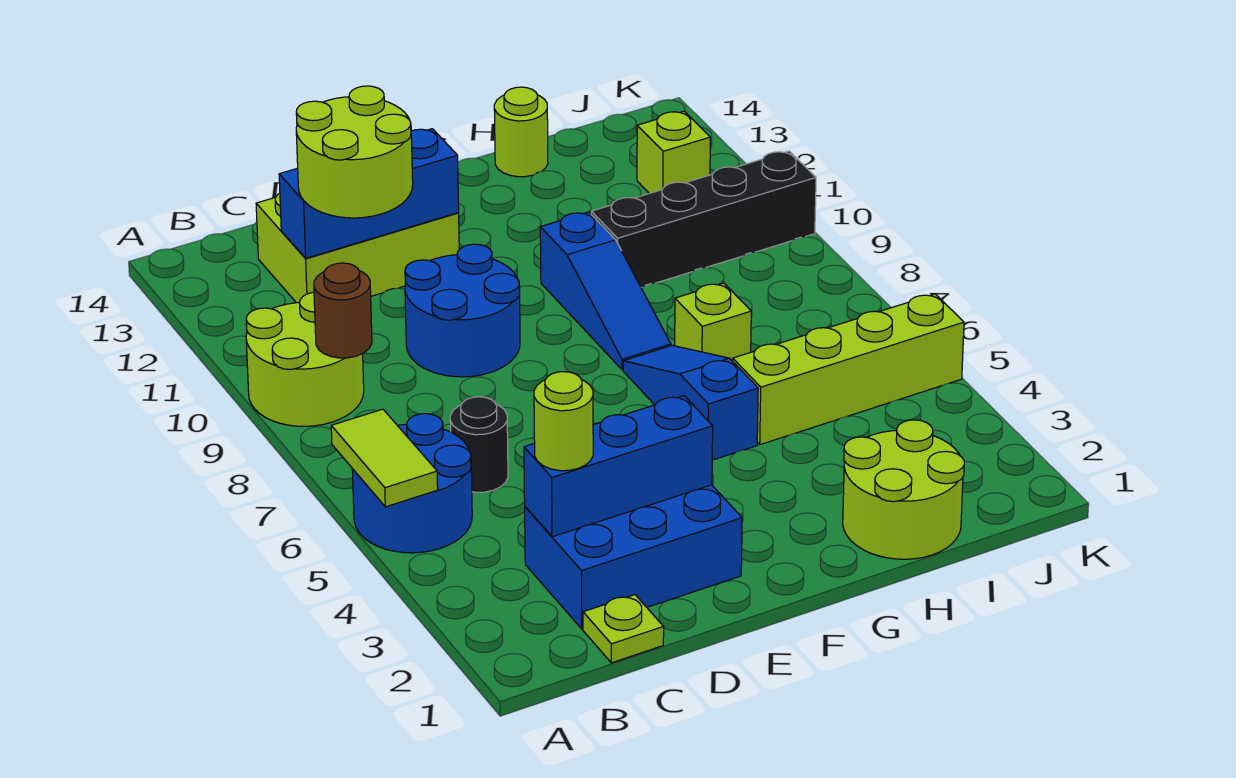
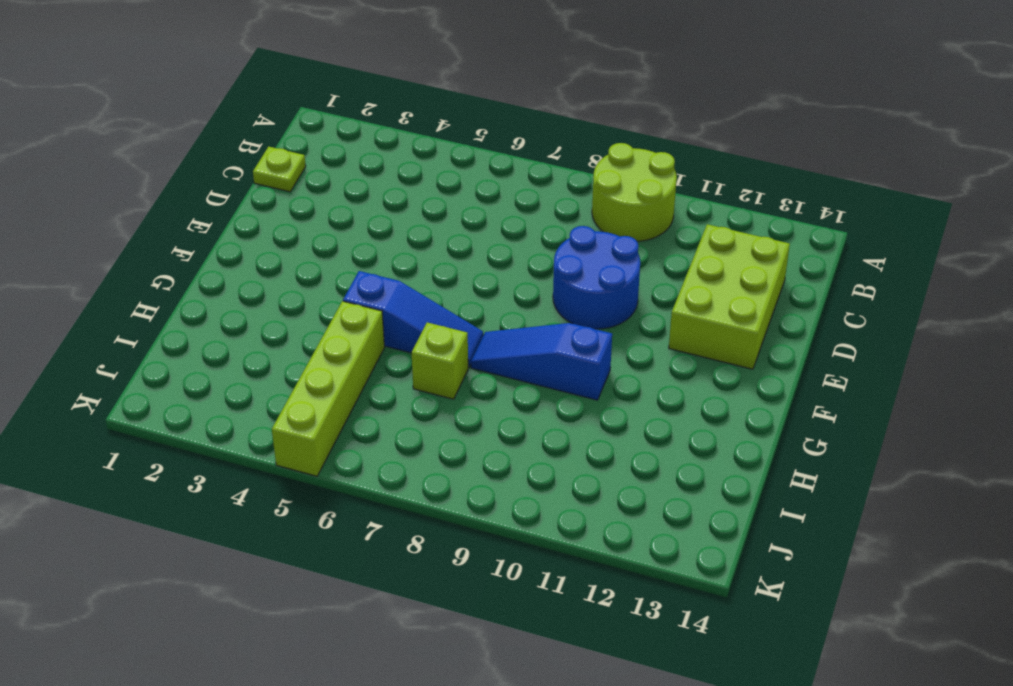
none -> blue round brick A5:B6 level 1
none -> blue brick C2:E3 level 1
none -> black round brick C6 level 1

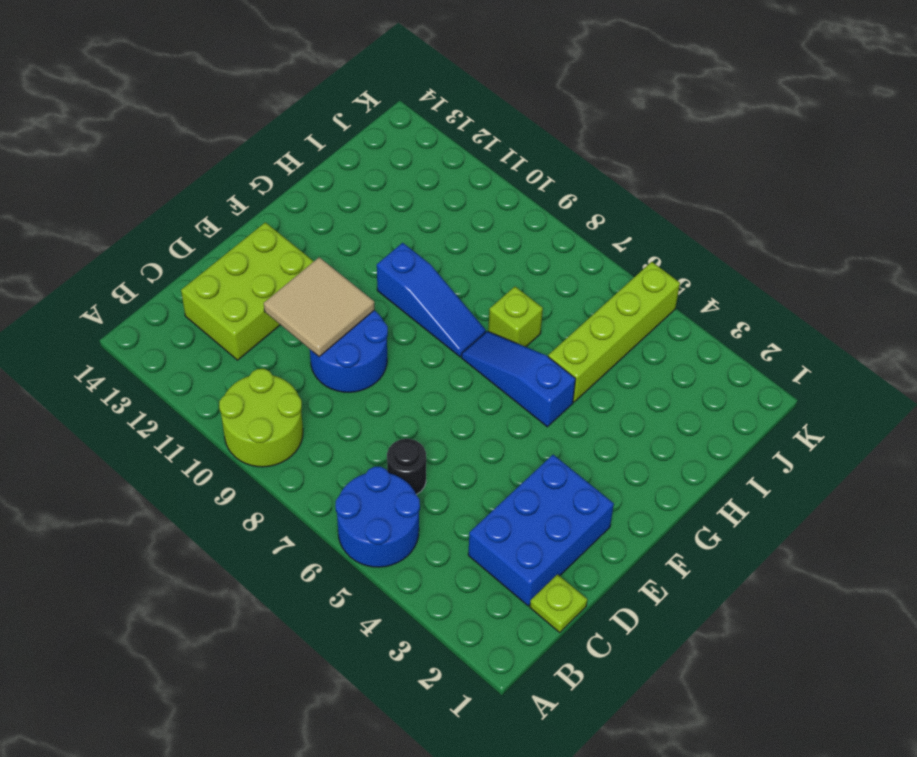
tan tile D10:E11 level 2 -> none
none -> lime round brick H1:I2 level 1
none -> black brick H10:K10 level 1
none -> lime round brick H14 level 1

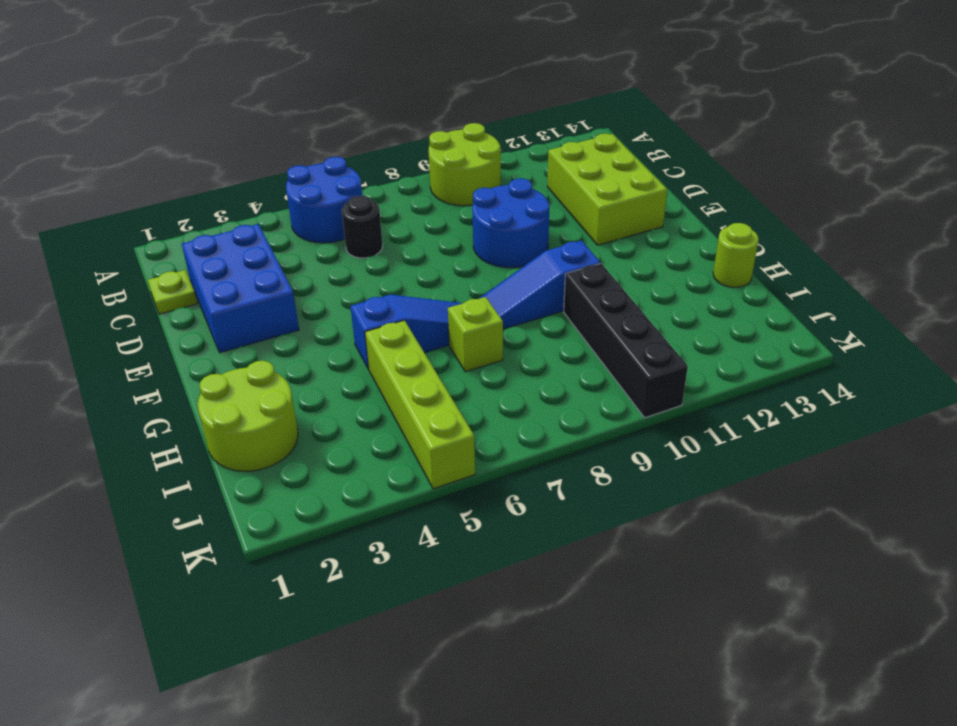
none -> lime brick J12 level 1
none -> lime tile A5:A6 level 2
none -> brown round brick B9 level 2

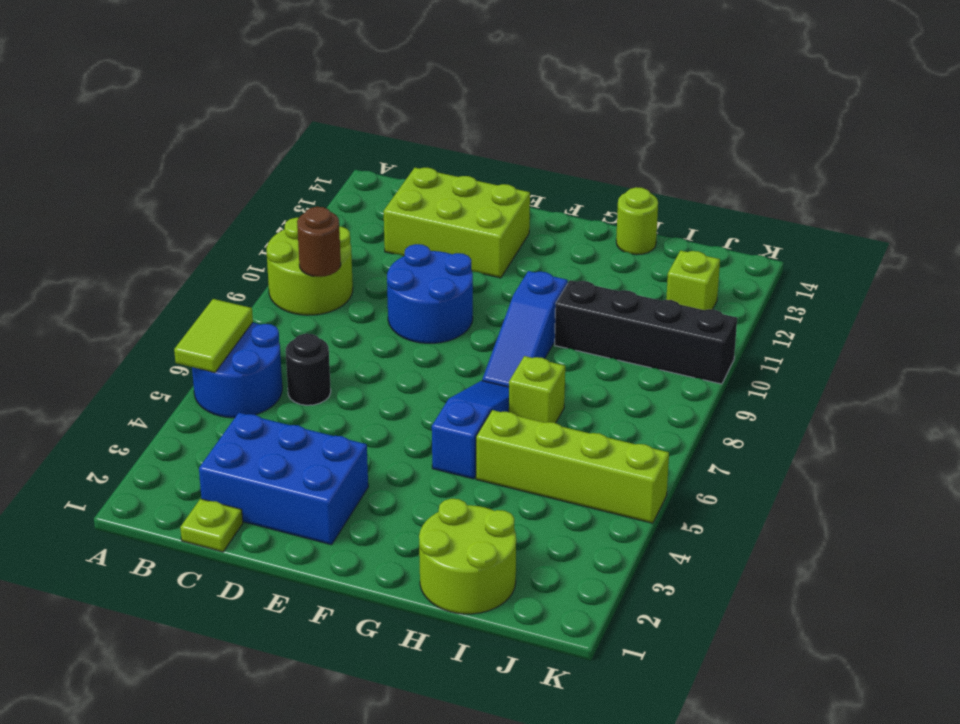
none -> blue brick C3:E3 level 2
none -> blue brick C12:E12 level 2
none -> lime round brick C3 level 3

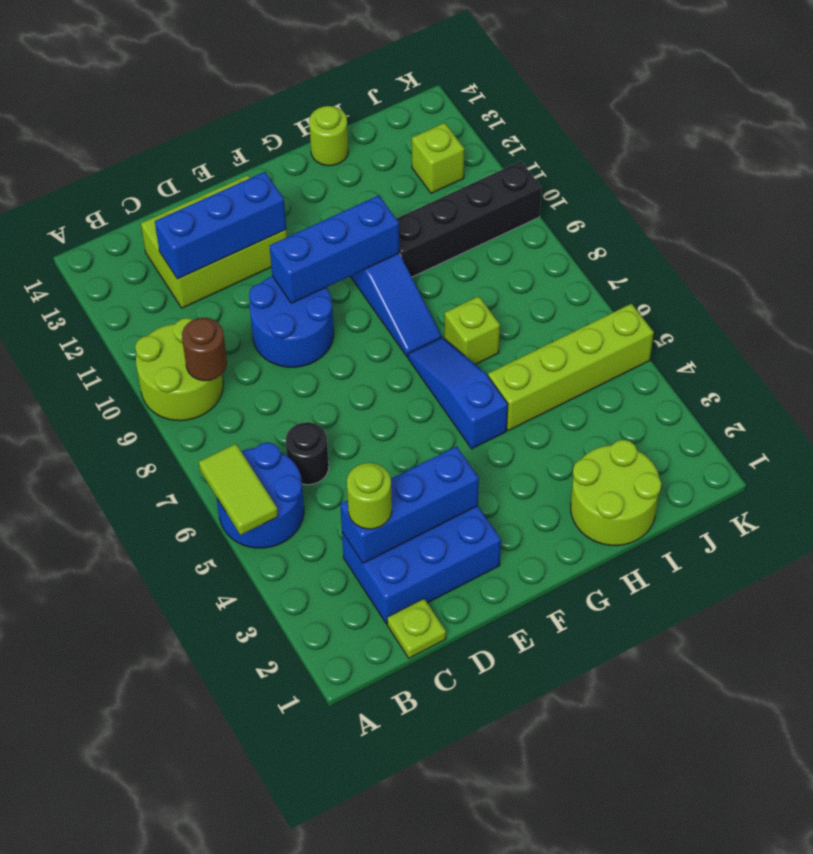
blue brick E10:G10 level 2 -> none
none -> lime round brick C11:D12 level 3

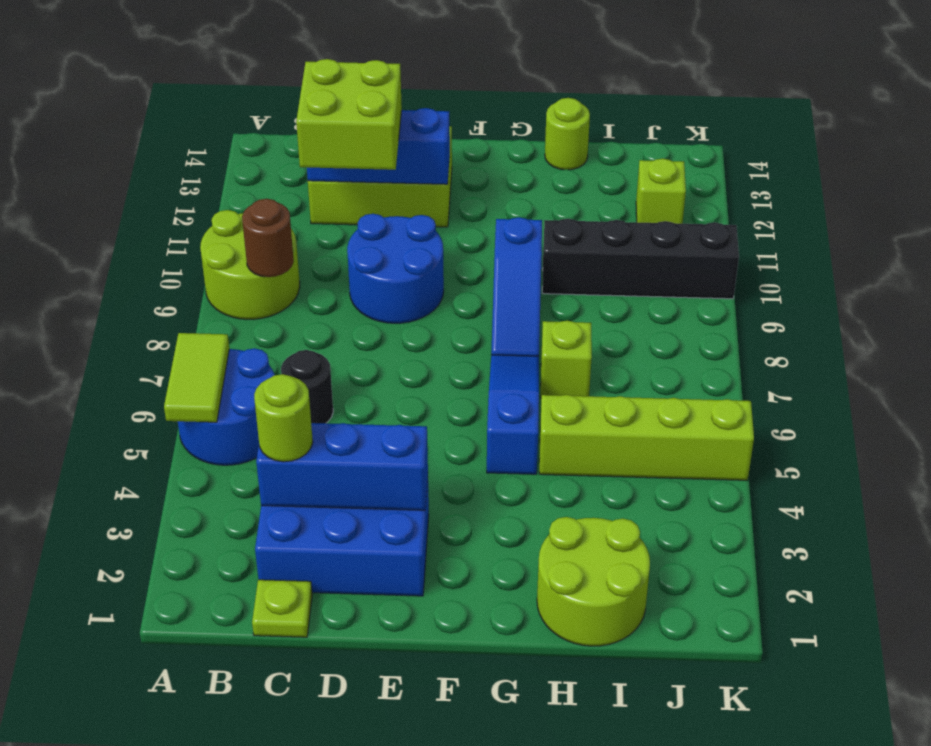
lime brick C11:D12 level 3 -> lime round brick C11:D12 level 3

